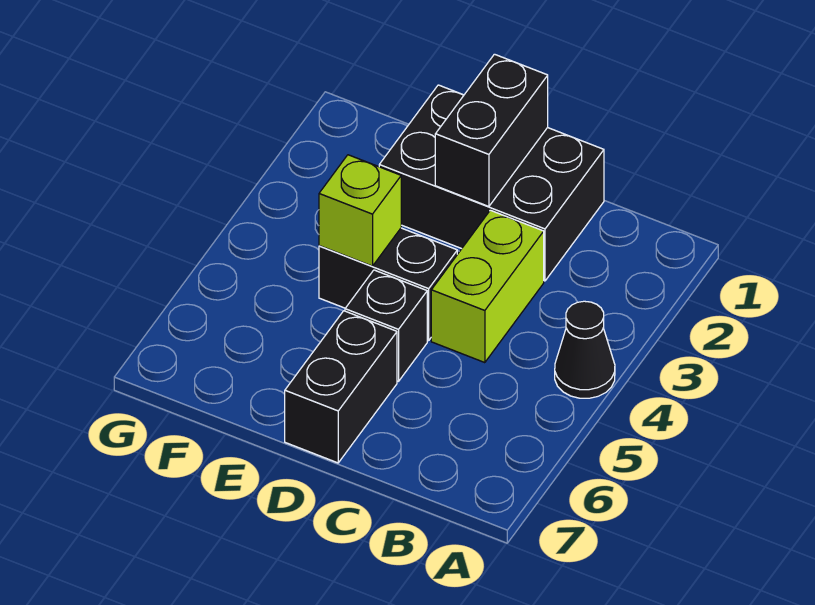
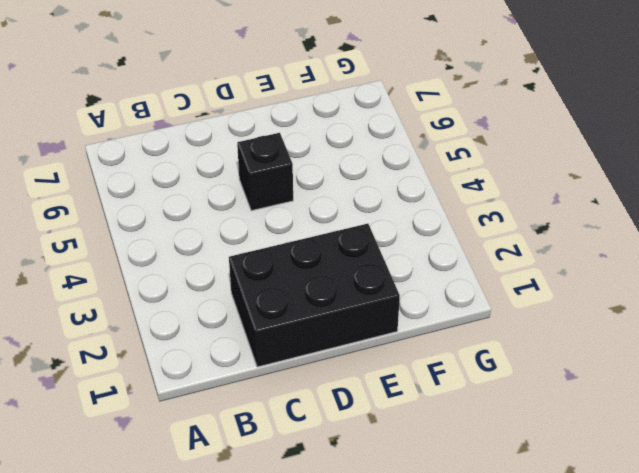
none -> black cone A4 level 1
none -> lime brick C3:C4 level 1

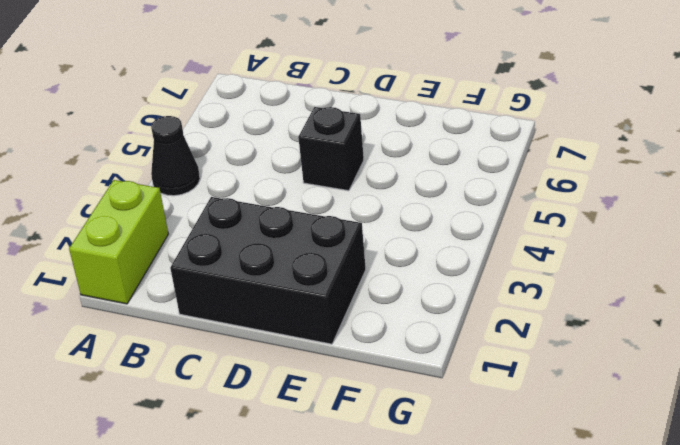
lime brick A1:A2 level 1 -> lime brick C3:C4 level 1
none -> black brick D4:E4 level 1
none -> black brick D6:D7 level 1

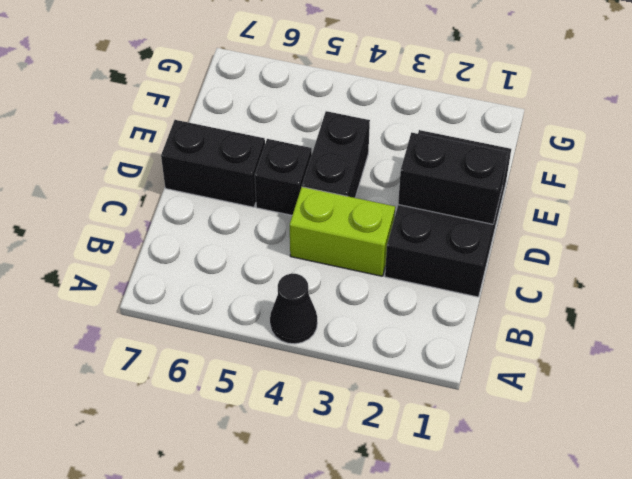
none -> lime brick E4 level 2

